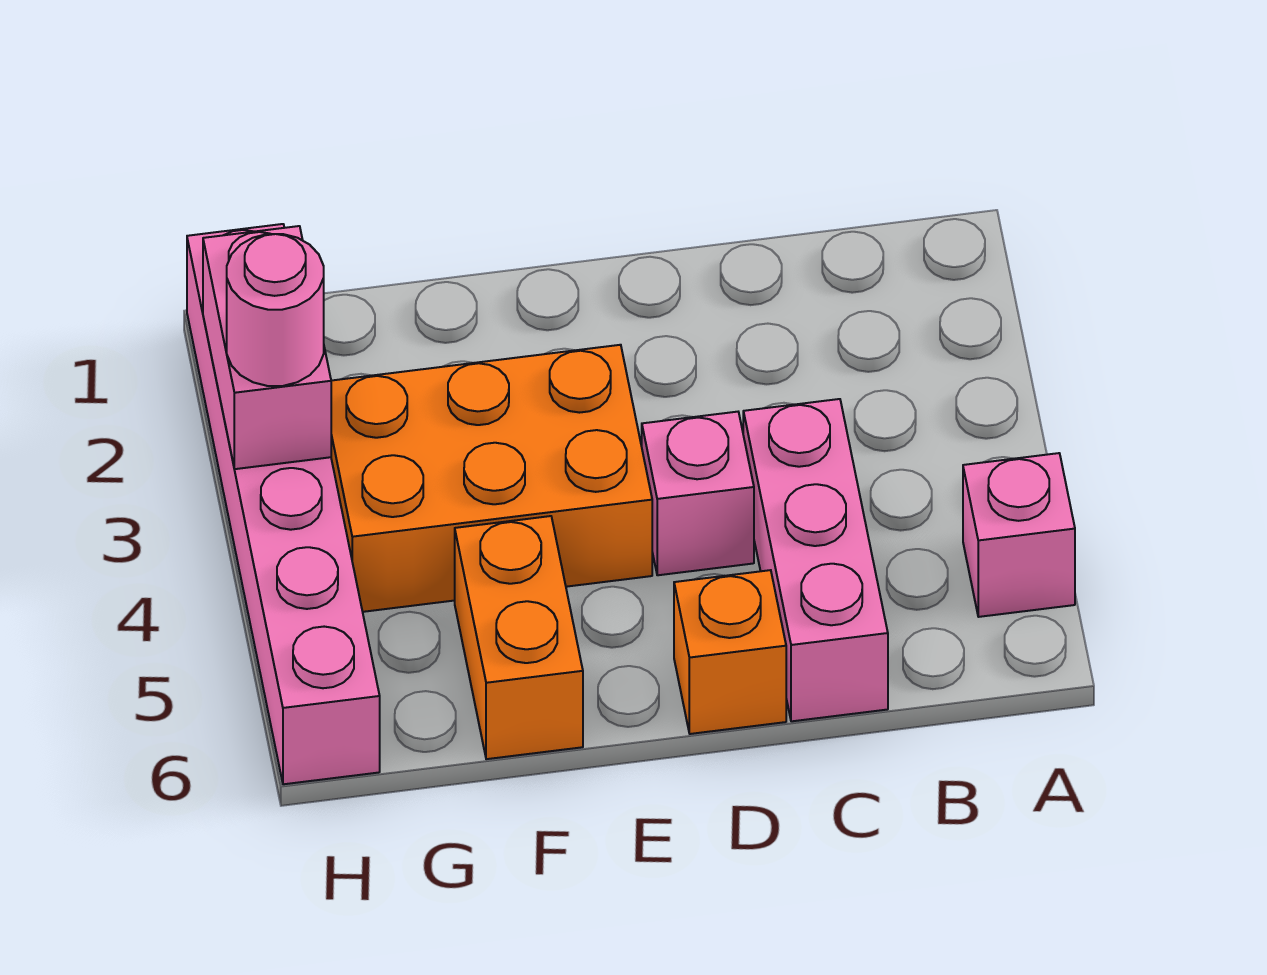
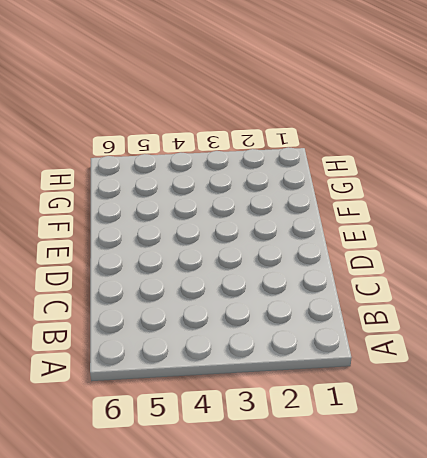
none -> pink brick A5 level 1
none -> pink brick C4:C6 level 1

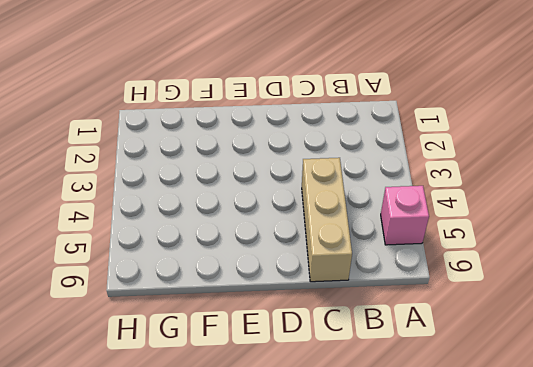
tan brick C4:C6 level 1 -> pink brick C4:C6 level 1
none -> pink brick D4 level 1
none -> orange brick D6 level 1

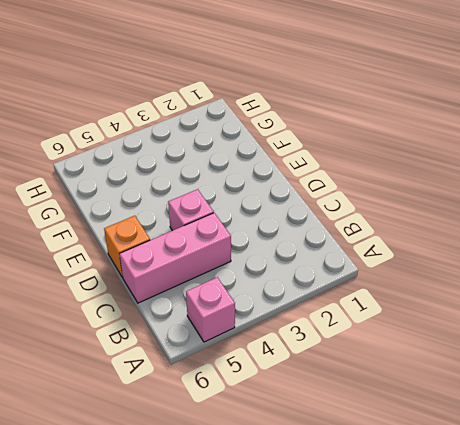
none -> orange brick E3:G4 level 1
none -> orange brick F5:F6 level 1

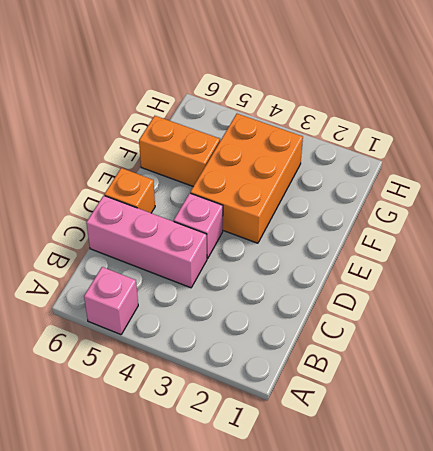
none -> pink brick H1:H6 level 1
none -> pink brick H2:H3 level 2

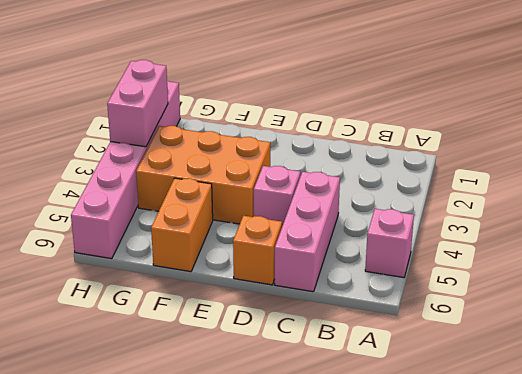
none -> pink round brick H3 level 3

